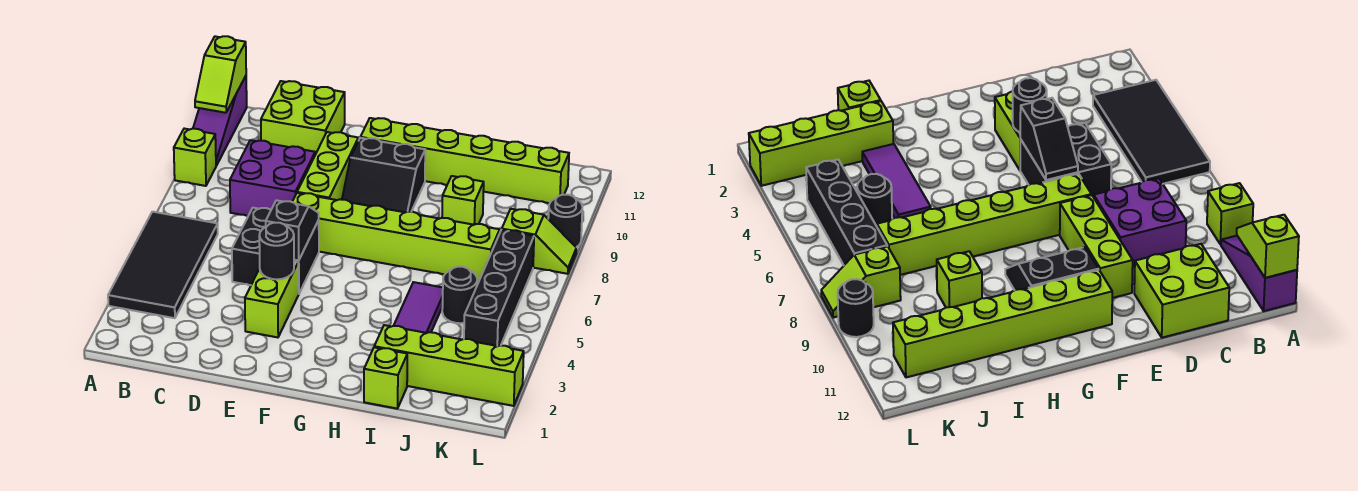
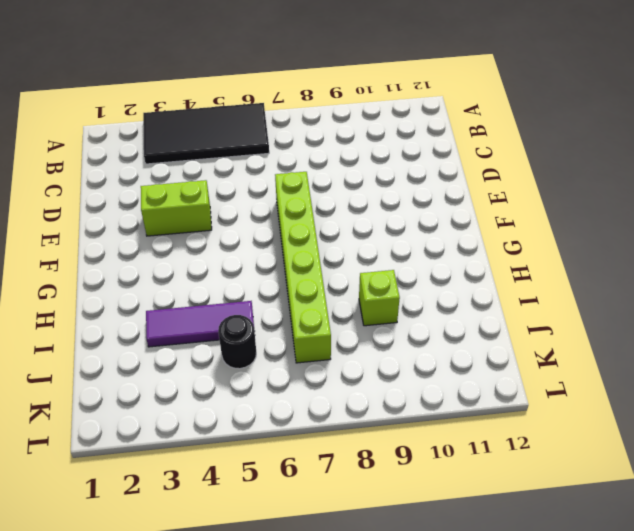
none -> lime brick A9 level 1
none -> purple slope A10:A12 level 1 top 12
none -> purple brick C8:D9 level 1

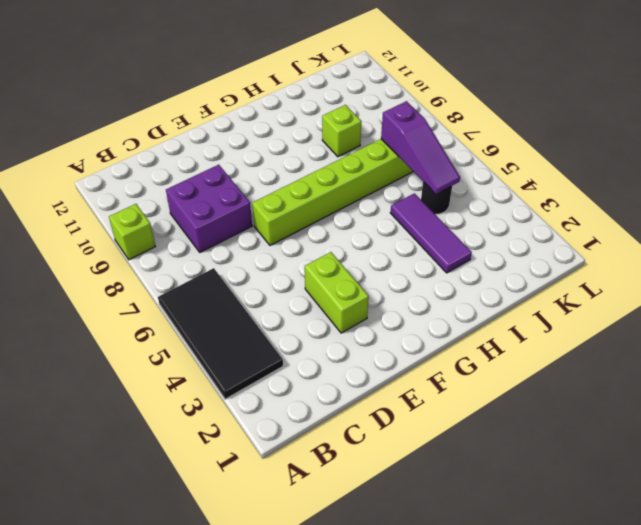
purple slope J5:J7 level 2 top 7 -> purple slope A10:A12 level 1 top 12
none -> lime brick C11:D12 level 1
none -> black brick D5:E6 level 1
none -> lime brick E8:E10 level 1

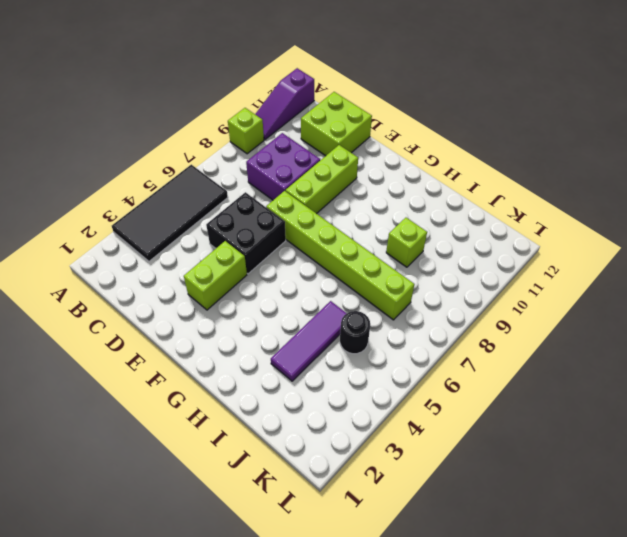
none -> black slope F9:G10 level 1 top 10
none -> lime brick F11:K11 level 1
none -> lime brick I1 level 1

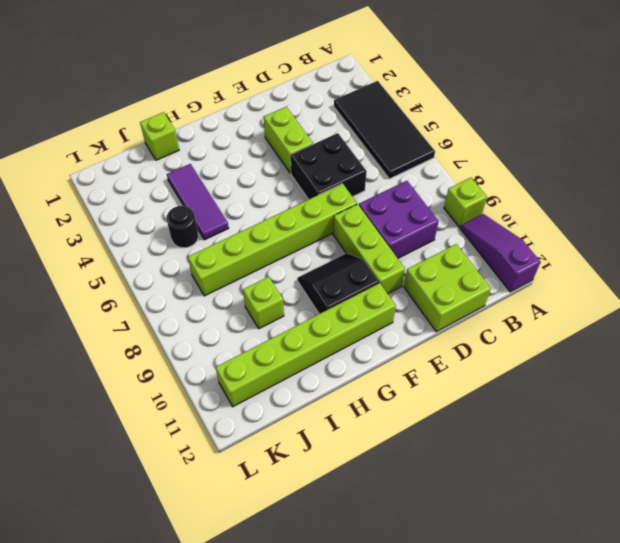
none -> lime brick I2:L2 level 1
none -> black brick K4:K7 level 1
none -> lime slope K8:L8 level 1 top K

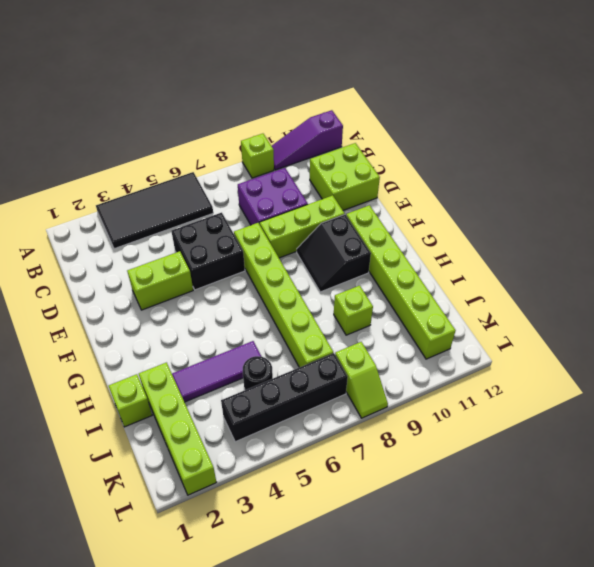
none -> black round brick L9 level 1
none -> lime slope A11:A12 level 2 top 12
none -> black round brick E4 level 2

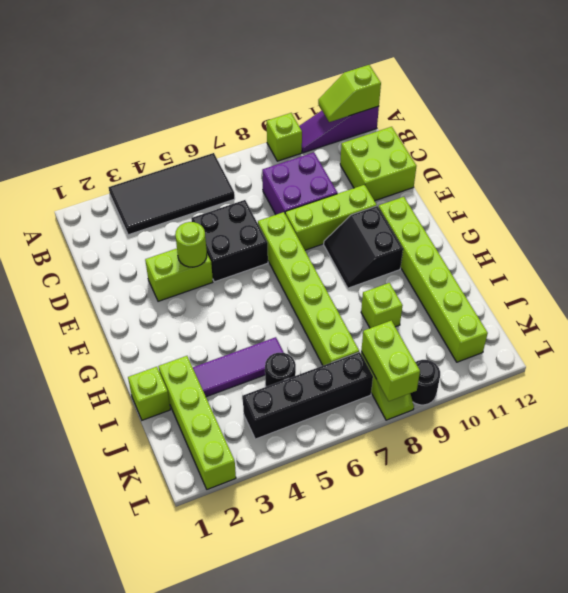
lime round brick E4 level 2 -> black round brick E4 level 2
lime brick K8:L8 level 2 -> none
none -> black slope E5:E6 level 2 top 5

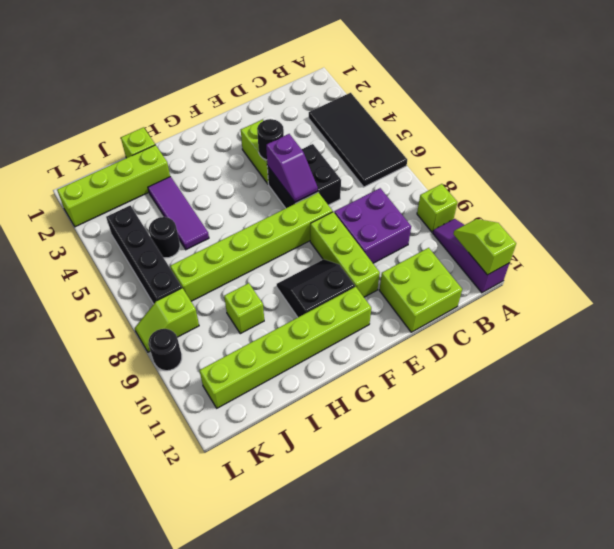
purple slope E5:E6 level 2 top 5 -> black slope E5:E6 level 2 top 5

